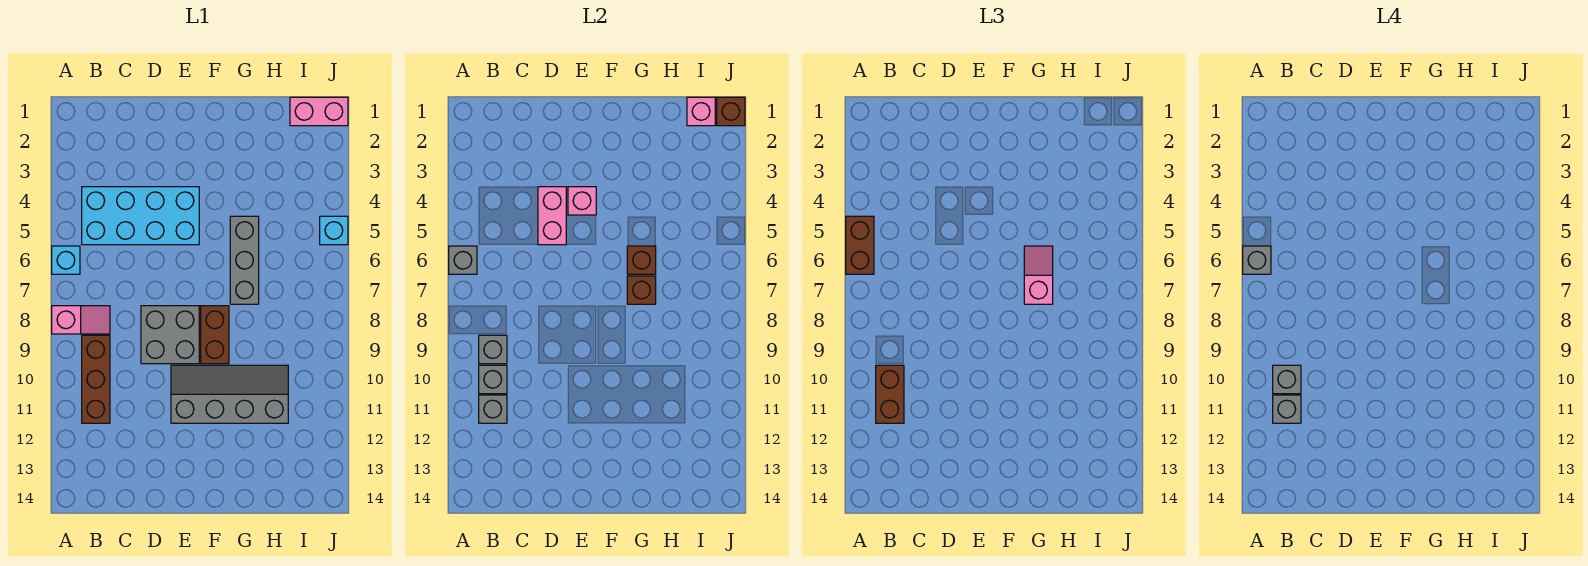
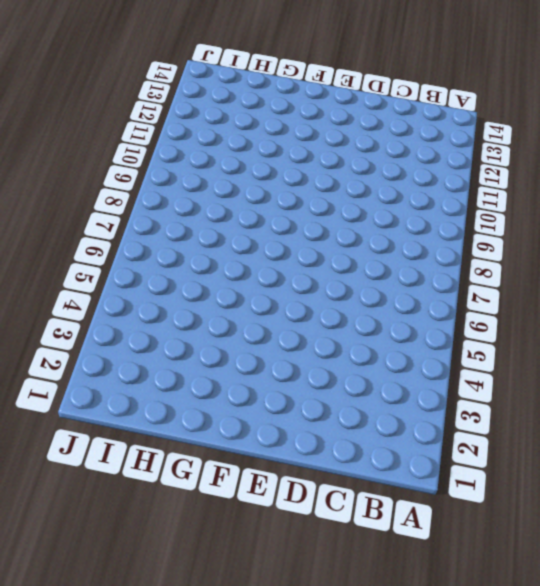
none -> cyan brick A6 level 1
none -> pink slope A8:B8 level 1 top A
none -> cyan brick B4:E5 level 1

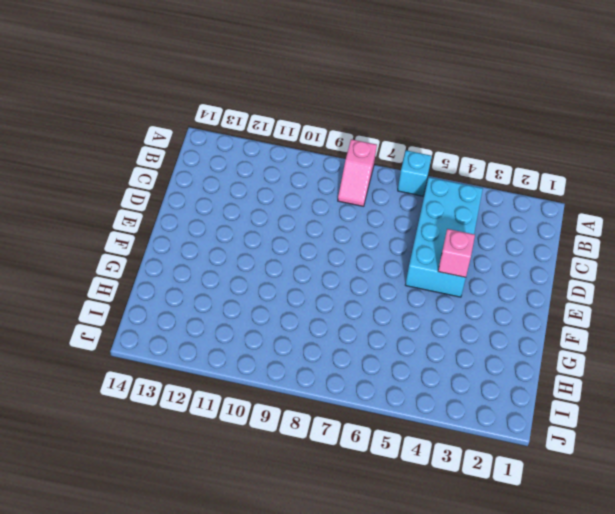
none -> brown brick B9:B11 level 1
none -> grey brick D8:E9 level 1
none -> grey slope E10:H11 level 1 top 11

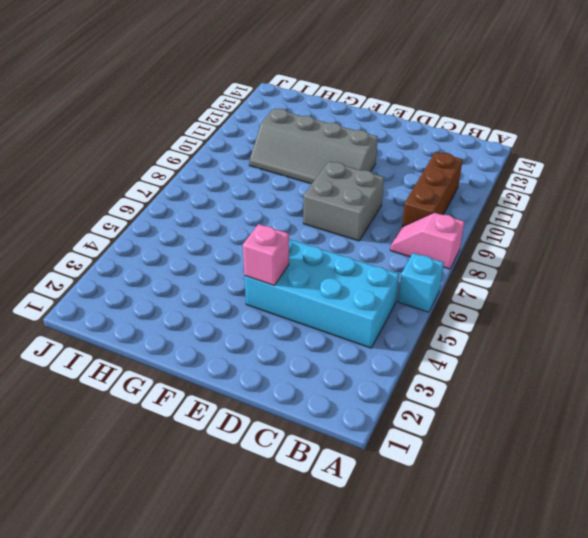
none -> brown brick F8:F9 level 1
none -> grey brick G5:G7 level 1
none -> pink brick I1:J1 level 1

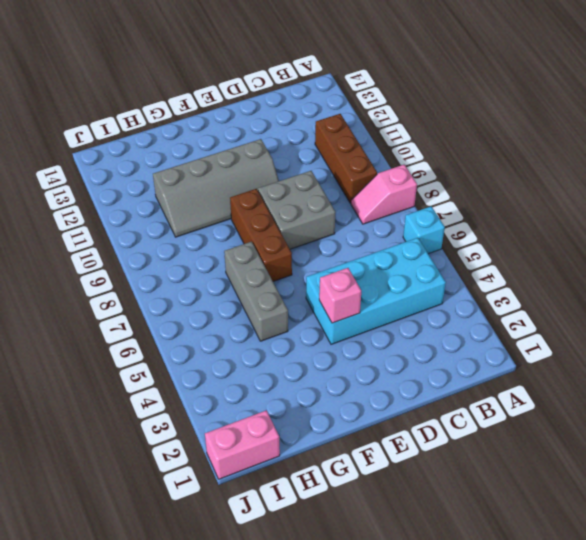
brown brick F7:F9 level 1 -> brown brick F8:F9 level 1
none -> cyan brick J5 level 1
none -> grey brick A6 level 2
none -> grey brick B9 level 2

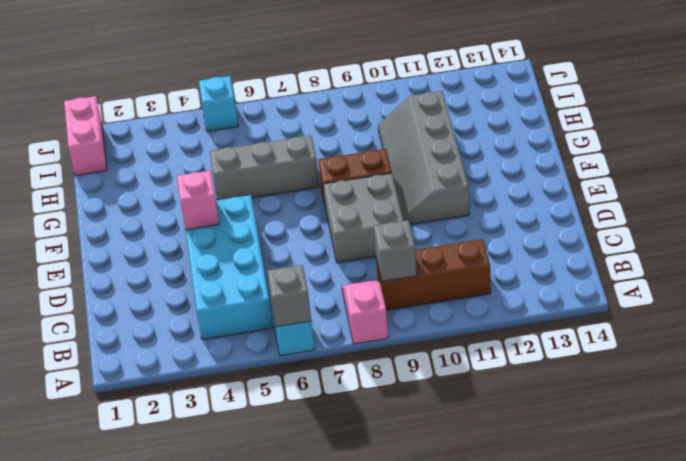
none -> grey brick B10 level 2
none -> grey brick B11 level 2
none -> pink brick D4:D5 level 2

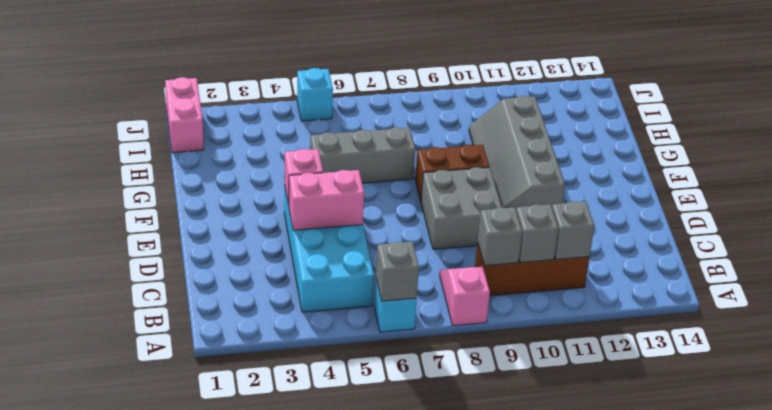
none -> brown brick G6 level 2
none -> brown brick G7 level 2
none -> pink brick I1 level 2

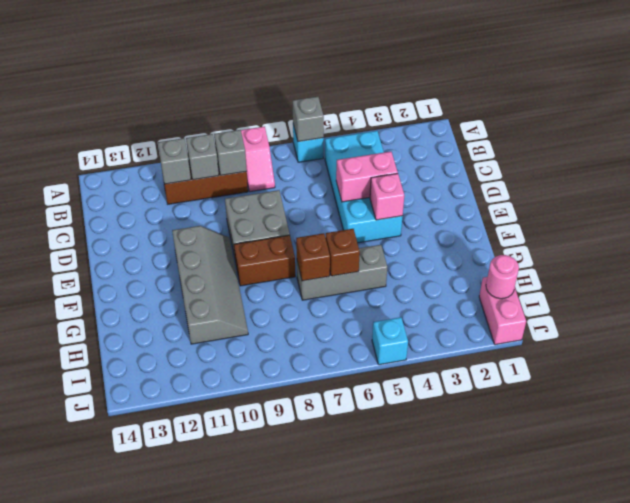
pink round brick I1 level 2 -> pink brick I1 level 2
none -> brown brick J1 level 2
none -> brown brick A5:A6 level 3
none -> brown brick B10:B11 level 3

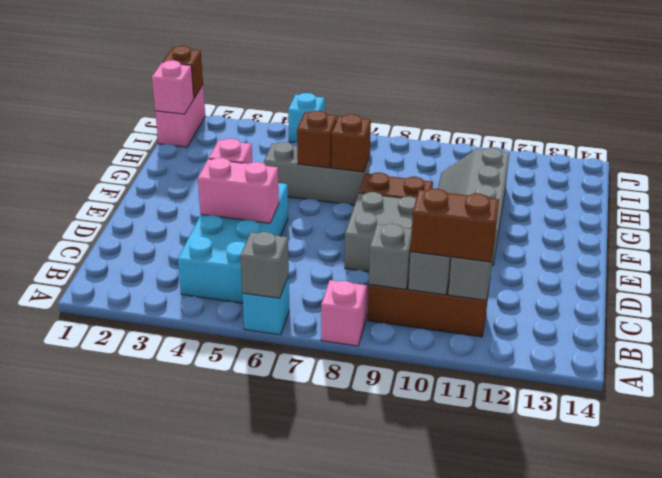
none -> brown brick A5:A6 level 3
none -> pink slope G6:G7 level 3 top 7
none -> grey brick A6 level 4

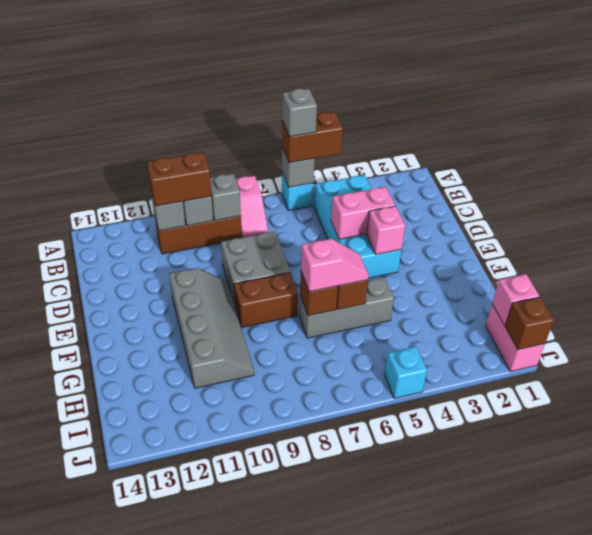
none -> grey brick B10 level 4
none -> grey brick B11 level 4

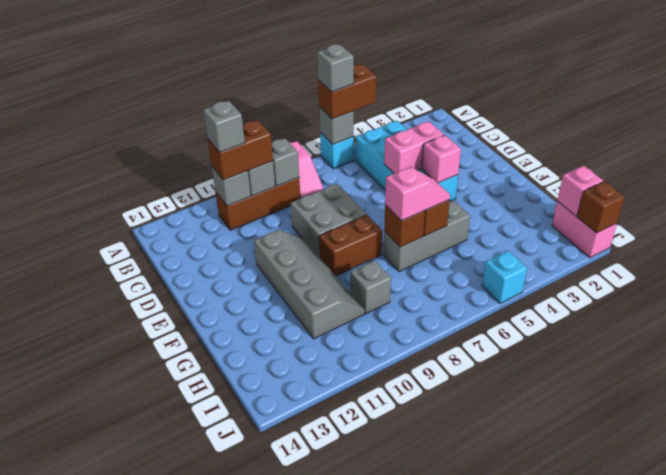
grey brick H9 level 1 -> grey brick B10 level 4

